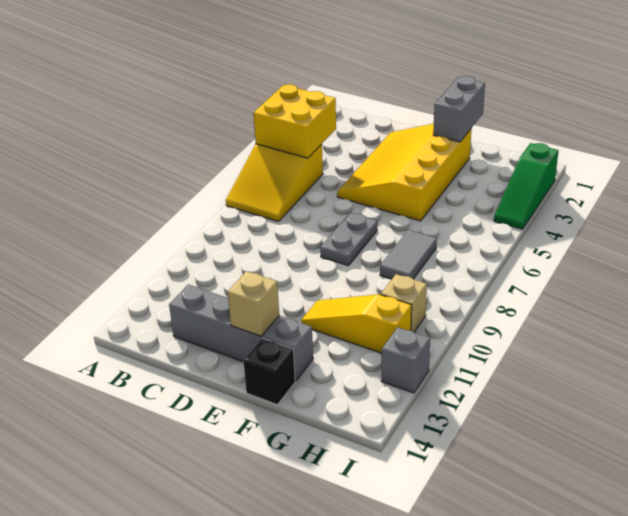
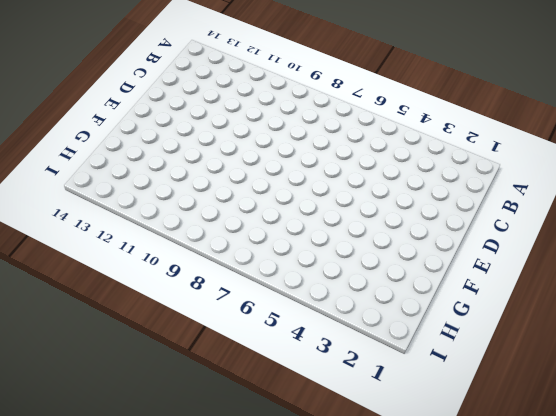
none -> yellow slope A5:B7 level 1 top 5
none -> grey brick C13:F13 level 1
none -> yellow slope D2:F5 level 1 top F

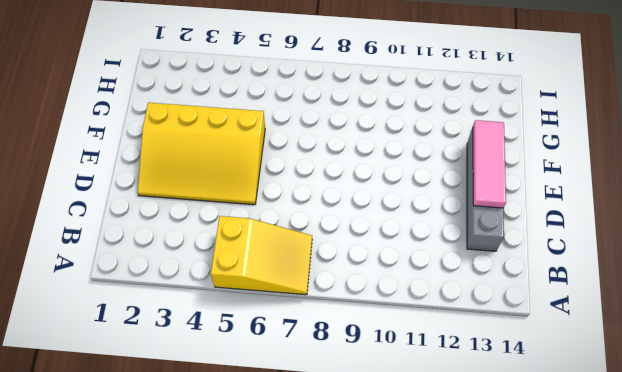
pink tile D13:F13 level 2 -> tan brick E13 level 2
none -> grey plate E7:E8 level 1
none -> yellow slope F11:H11 level 1 top H
none -> black brick F14 level 1

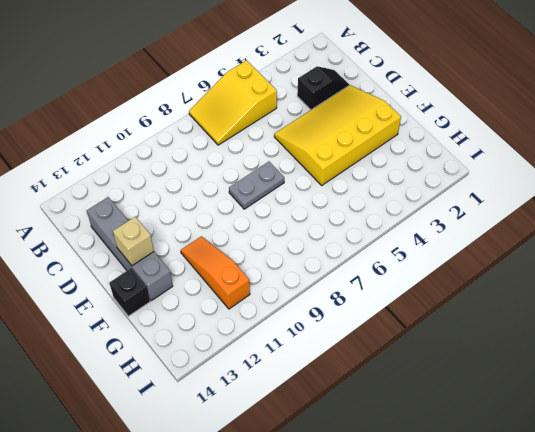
black slope C2:C3 level 1 top 3 -> none
orange slope F11:H11 level 1 top H -> yellow slope F11:H11 level 1 top H
none -> grey tile G7:G8 level 1
none -> tan brick H10 level 1
none -> green slope I2:I4 level 1 top 2

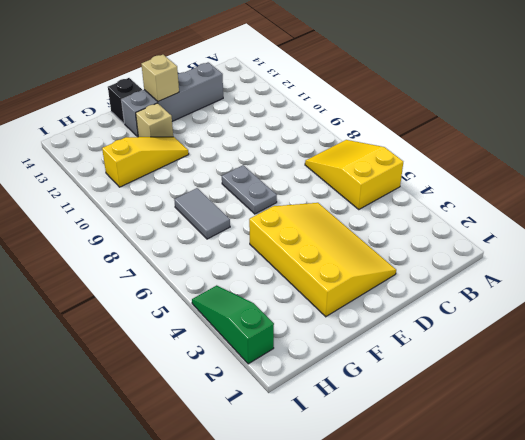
tan brick F12 level 1 -> tan brick H10 level 1
none -> grey brick I12 level 1
none -> yellow brick A4:B5 level 2
none -> grey brick F1:F2 level 2

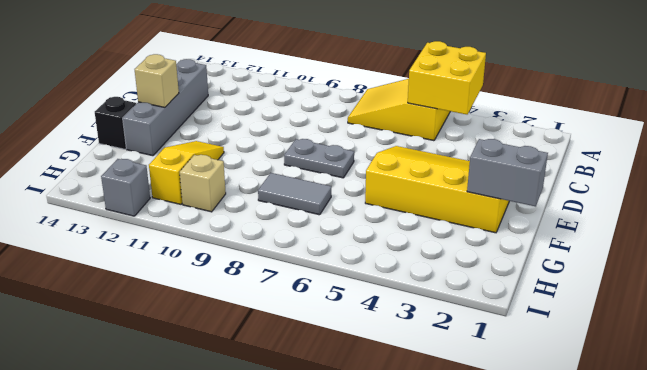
none -> green slope I2:I4 level 1 top 2

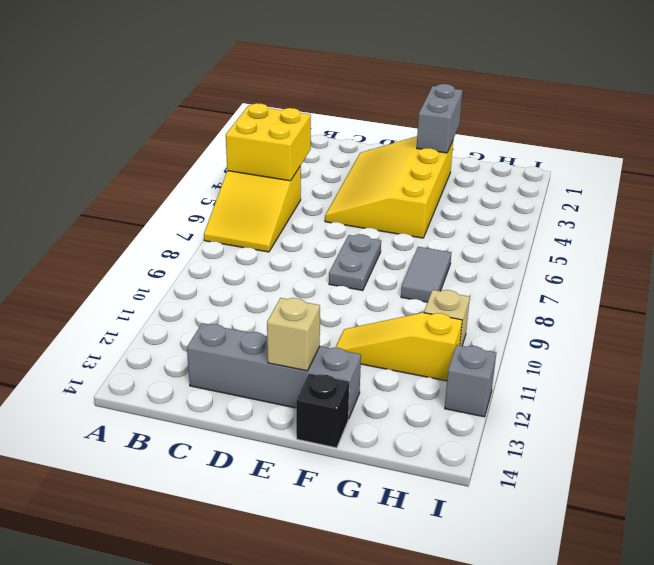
none -> green slope I2:I4 level 1 top 2

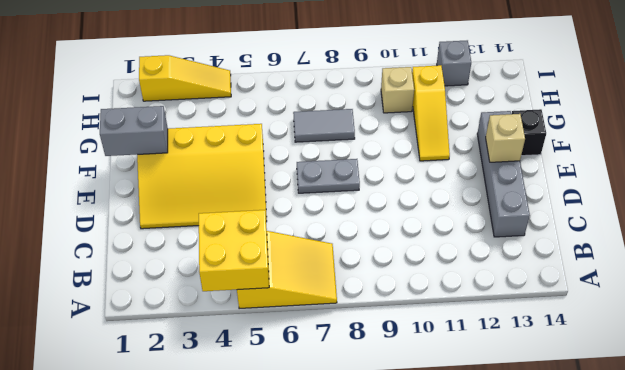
yellow slope I2:I4 level 1 top 2 -> green slope I2:I4 level 1 top 2

